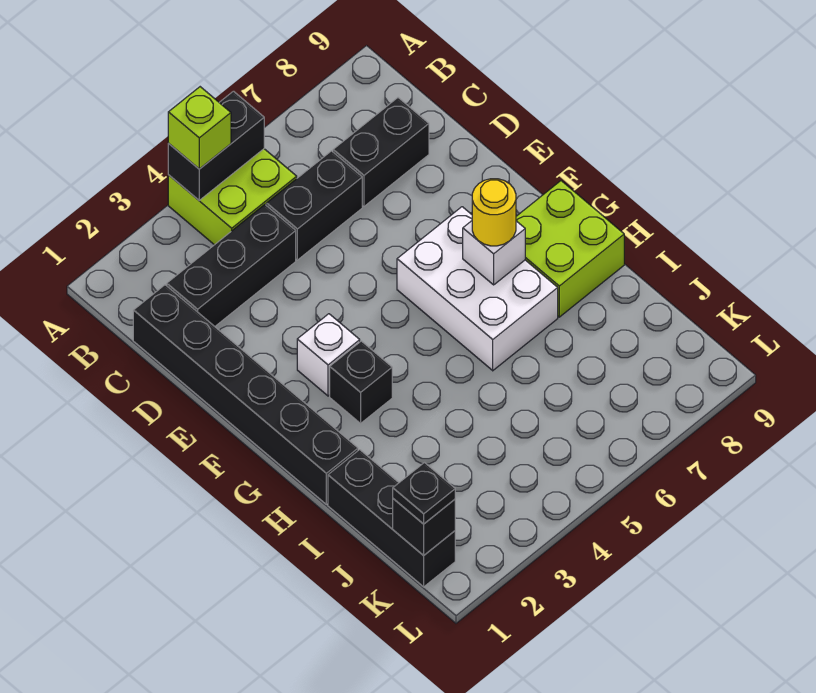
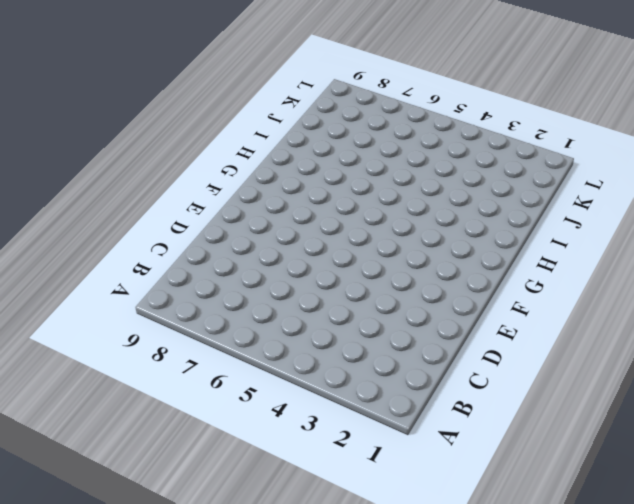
none -> lime brick A4:B5 level 1
none -> black brick C1:H1 level 1
none -> black brick C2:C4 level 1

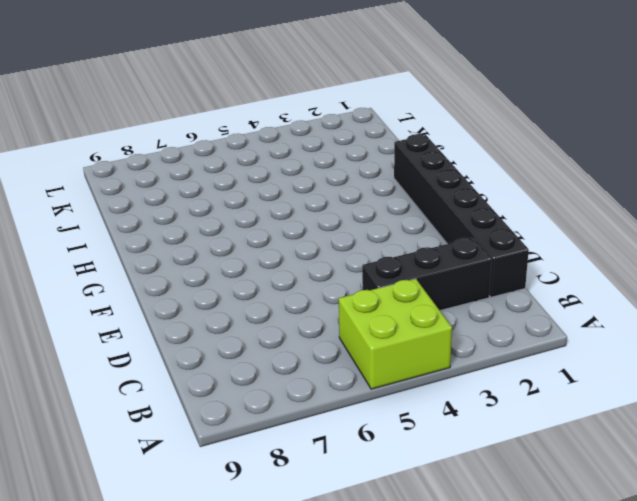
none -> black brick C5:C6 level 1
none -> black brick C7:C8 level 1
none -> white brick F3 level 1

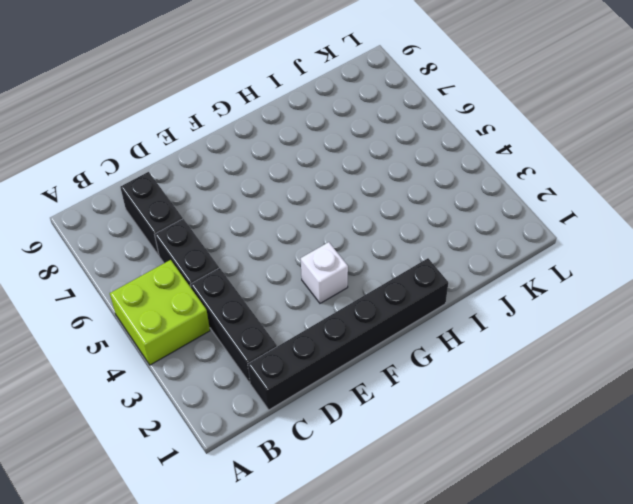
none -> white brick F6:H7 level 1
none -> black brick G3 level 1
none -> lime brick G8:H9 level 1

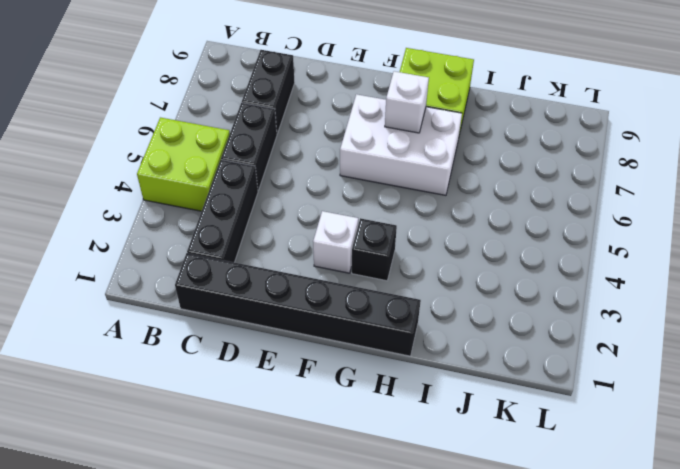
none -> black brick I1:K1 level 1
none -> black brick A4:A5 level 2
none -> black brick K1 level 2

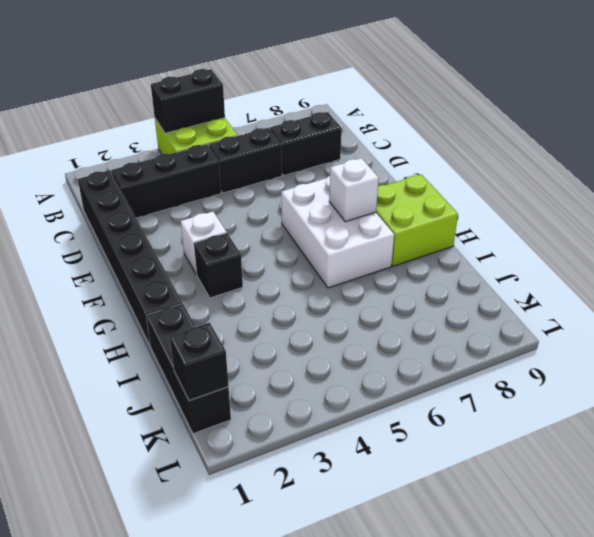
none -> lime brick A4 level 3
none -> yellow round brick G7 level 3
none -> black plate K1 level 3

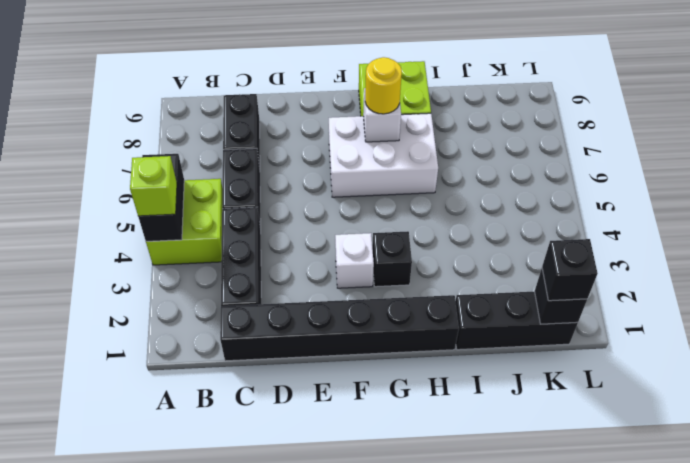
black brick K1 level 3 -> black plate K1 level 3

